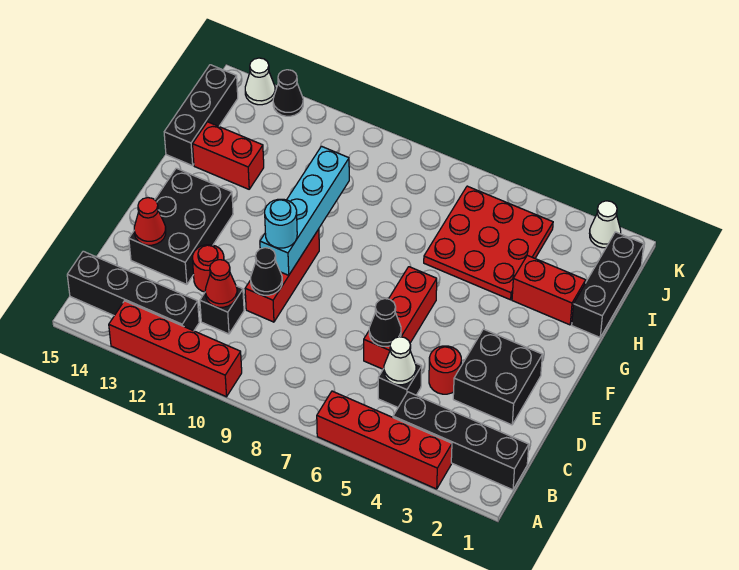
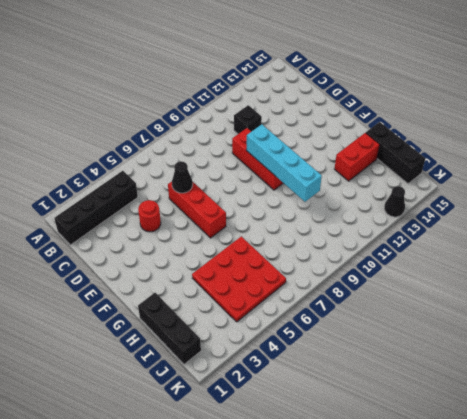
none -> red brick A3:A6 level 1
none -> red brick A10:A13 level 1
none -> black brick B12:B15 level 1

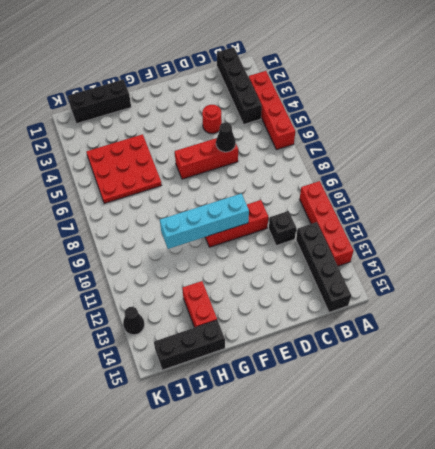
none -> black brick C5 level 1
none -> black brick D2:E3 level 1
none -> red round brick D12 level 1

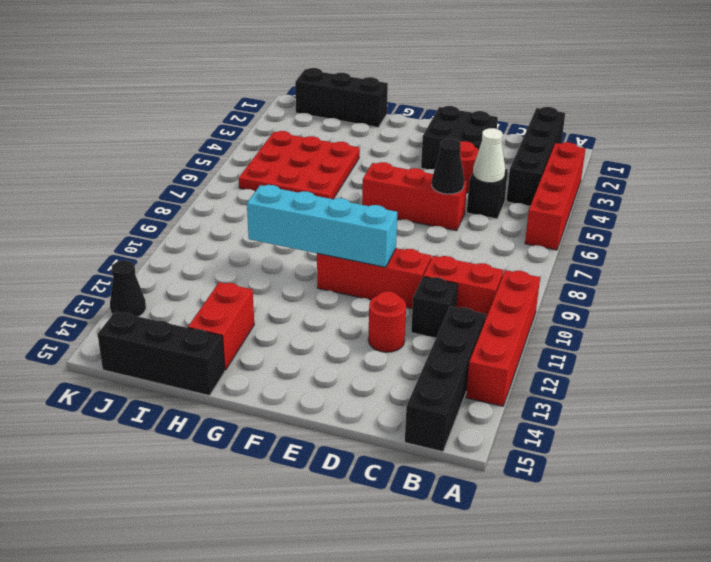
red brick B10:C10 level 1 -> red brick H2:H3 level 1
none -> black brick D13:F14 level 1
none -> white cone K2 level 1
none -> white cone K14 level 1

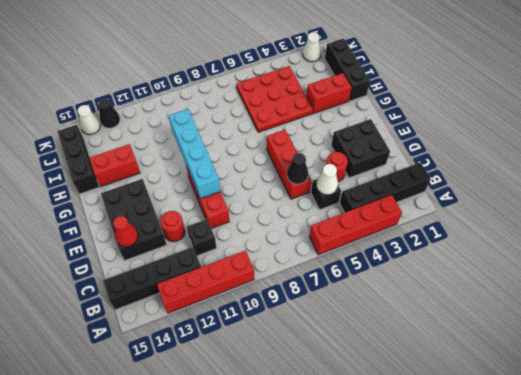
none -> red cone C11 level 2
none -> black cone D10 level 2
none -> cyan round brick E10 level 3

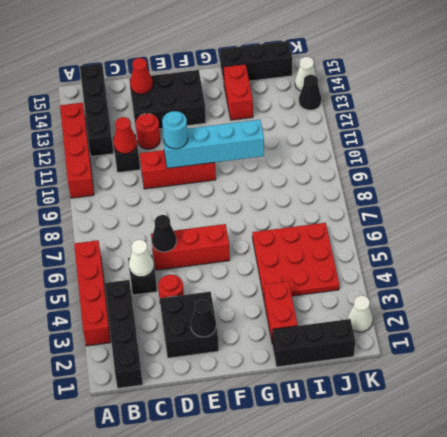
black cone E2 level 2 -> black cone D10 level 2

